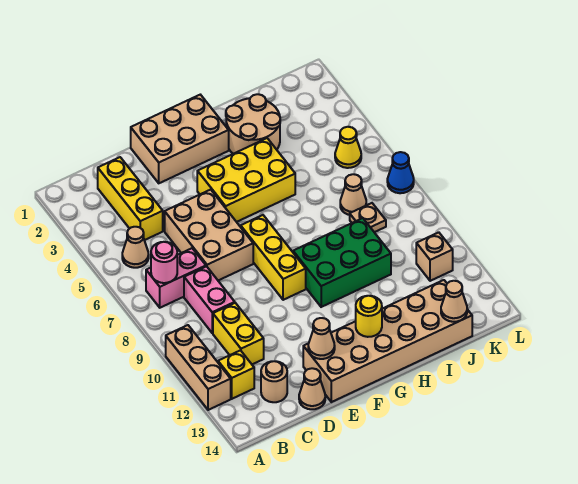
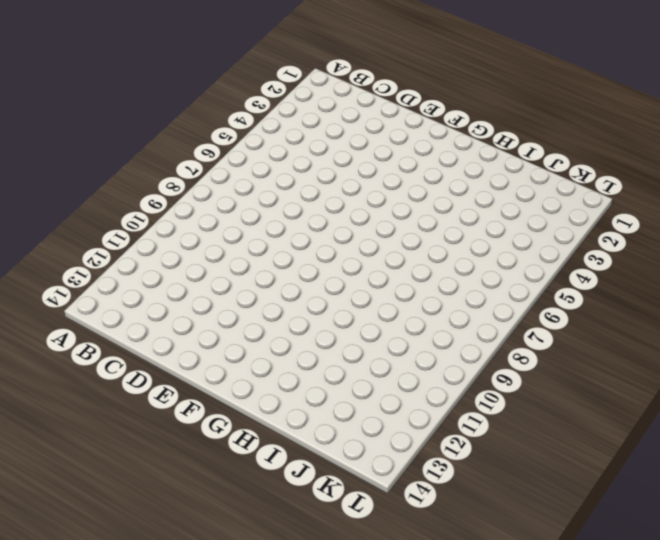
none -> tan brick A10:A12 level 1
none -> tan cone B5 level 1
none -> pink brick B7:C7 level 1

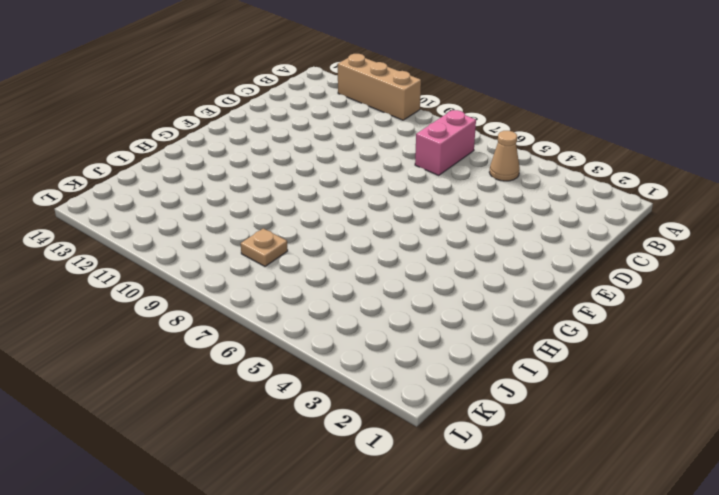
none -> yellow brick B12 level 1
none -> yellow brick C2:C4 level 1
none -> pink brick C8:C9 level 1

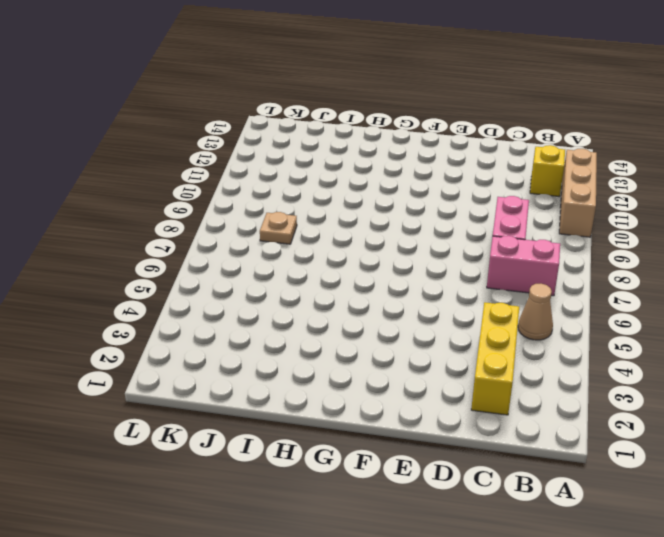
none -> yellow brick C10:C11 level 1
none -> tan round brick C13 level 1
none -> tan brick D5:E7 level 1

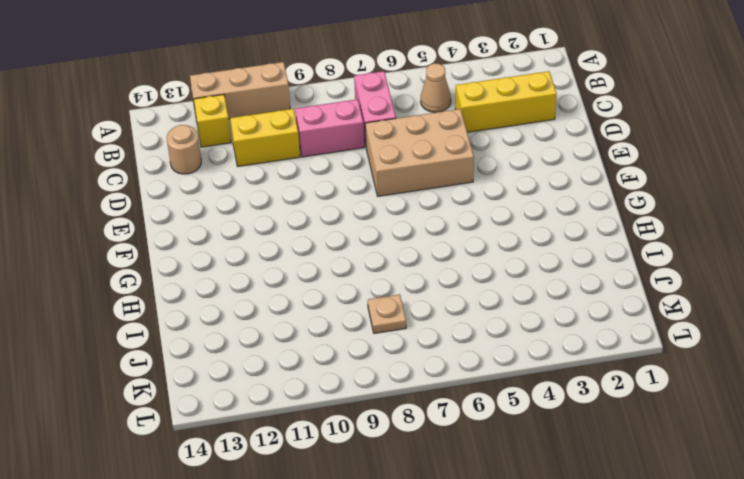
none -> tan cone D14 level 1
none -> tan brick E1:G2 level 1
none -> tan brick E13:J14 level 1

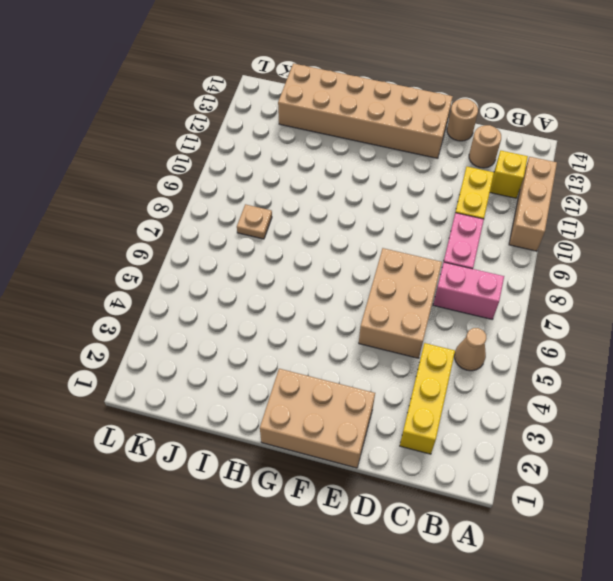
tan round brick D14 level 1 -> tan cone D14 level 1
none -> yellow brick F4:H5 level 1
none -> yellow brick F7:F9 level 1
none -> green brick G9:I10 level 1

